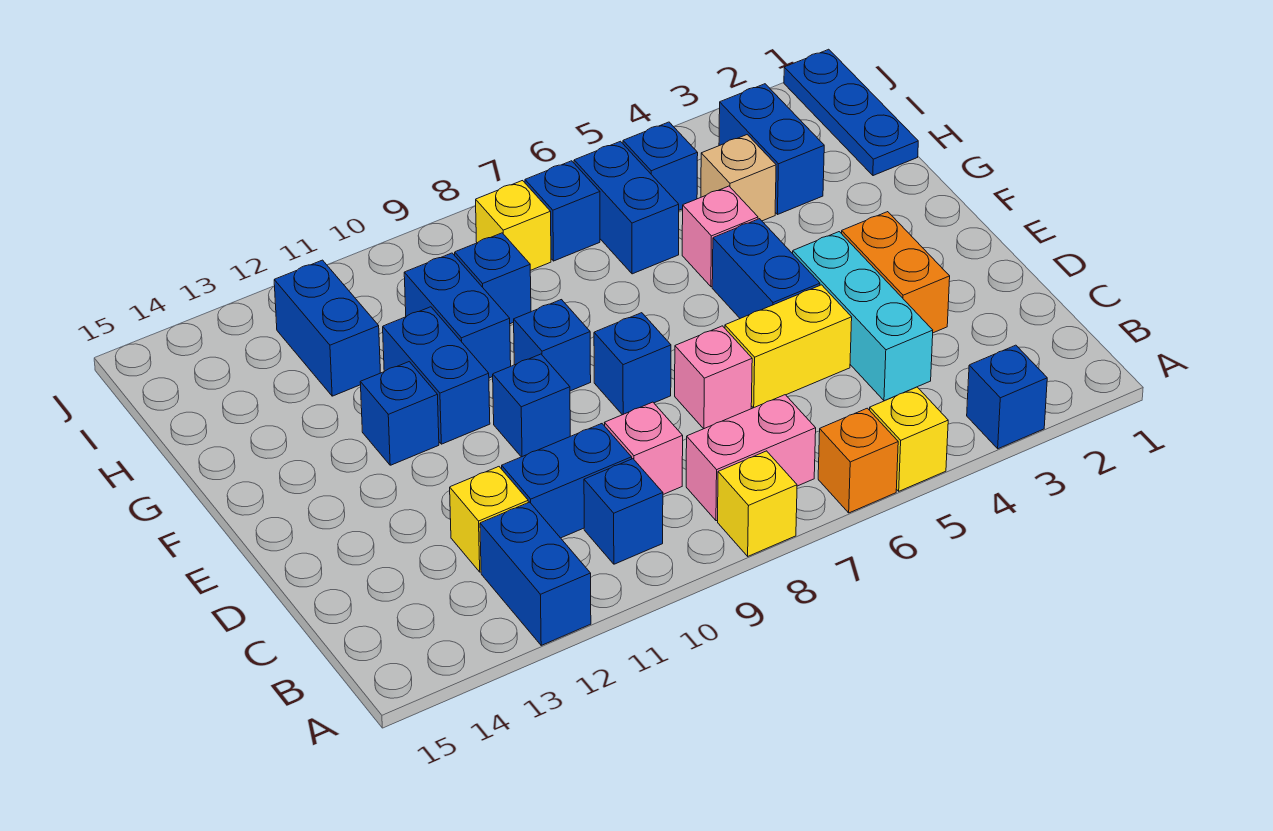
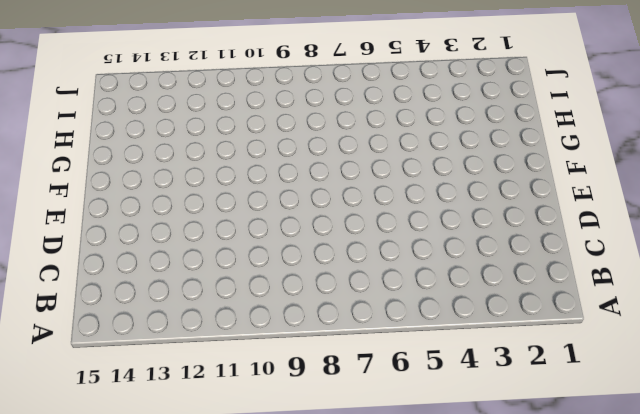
none -> blue brick A3 level 1
none -> yellow brick A5 level 1
none -> orange brick A6 level 1
none -> yellow brick A8 level 1

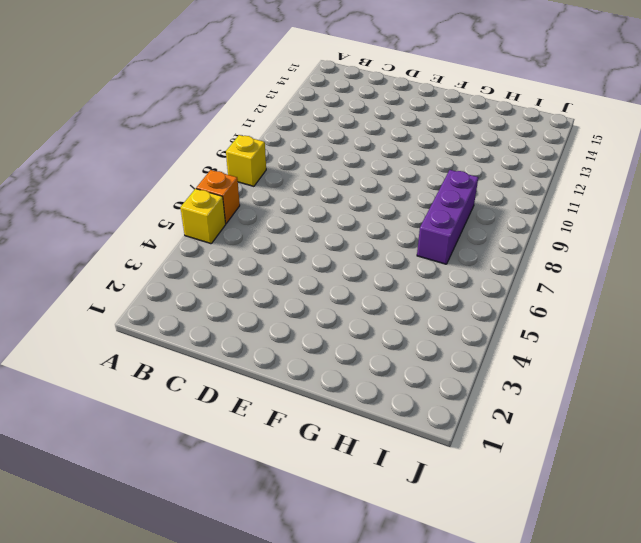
purple brick H7:H9 level 1 -> blue brick H9 level 1
none -> blue brick A3 level 1
none -> blue brick A12:B12 level 1
none -> pink brick B7:B8 level 1
none -> blue brick B10 level 1

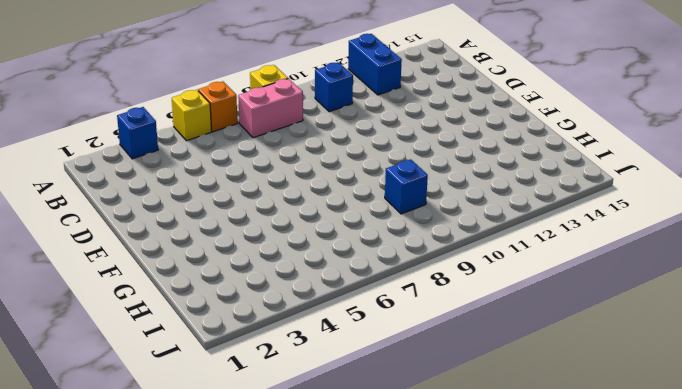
none -> cyan brick C4:E4 level 1
none -> pink brick C9 level 1
none -> blue brick C10:C11 level 1
none -> yellow brick C12 level 1

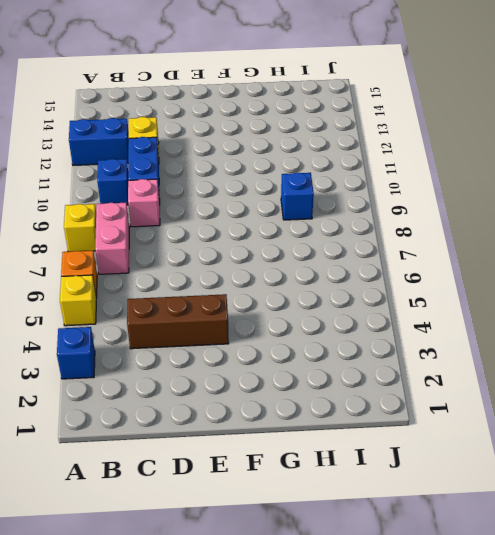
brown brick C4:E4 level 1 -> cyan brick C4:E4 level 1
none -> orange brick D3:E3 level 1
none -> yellow brick D5:D6 level 1
none -> pink brick D7 level 1
none -> blue brick E5:F5 level 1

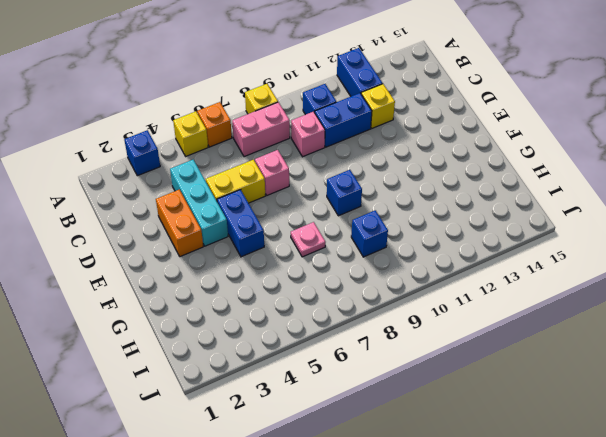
pink plate G7 level 1 -> none
none -> blue brick E8 level 1
none -> blue brick E10 level 1
none -> blue brick F11:G11 level 1
none -> blue brick F12 level 1

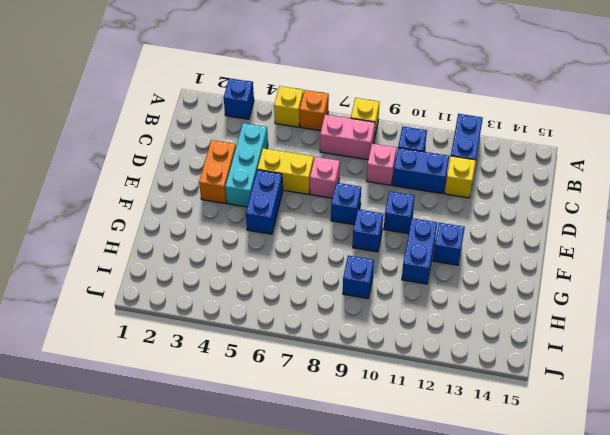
none -> pink brick G5 level 1
none -> blue brick G10:H10 level 1
none -> blue plate H1:J1 level 1
none -> blue brick H3:I3 level 1

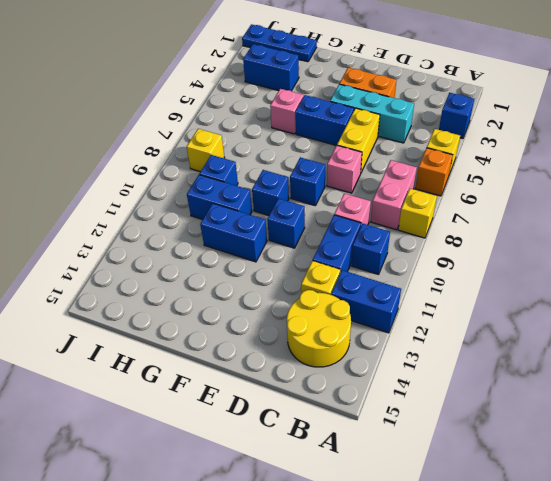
yellow round brick B13:C14 level 1 -> none
none -> blue brick F12 level 1
none -> tan brick H4 level 1
none -> blue brick H6:I6 level 1
none -> blue brick H12:I12 level 1

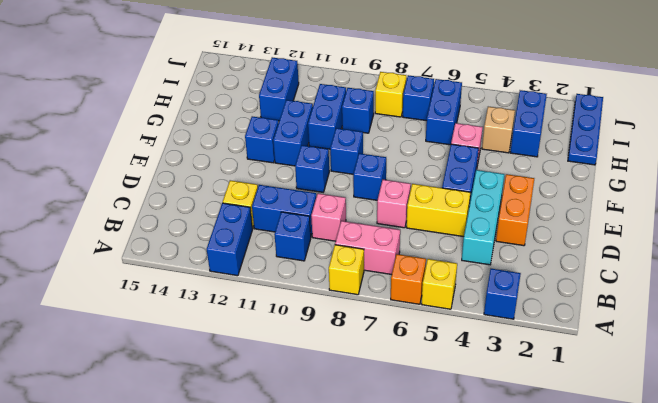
none -> blue brick I5 level 1

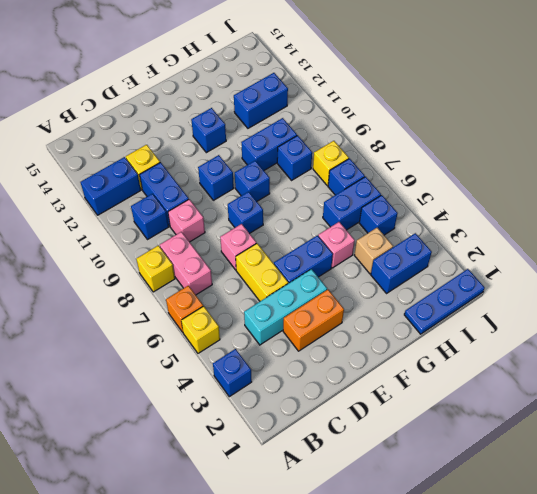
none -> blue brick F11:G11 level 1

